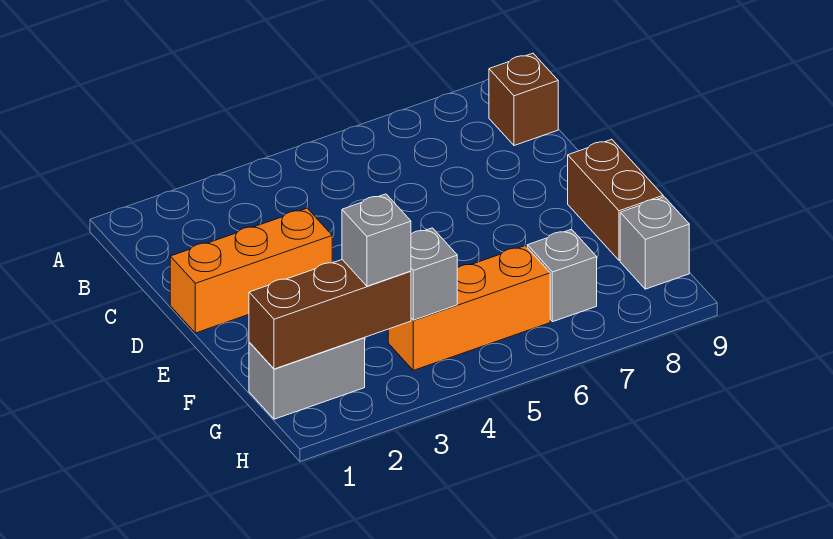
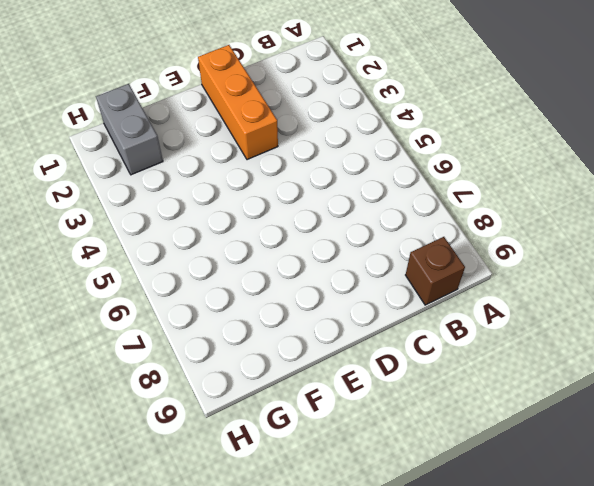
none -> brown brick E9:F9 level 1
none -> orange brick G4:G6 level 1

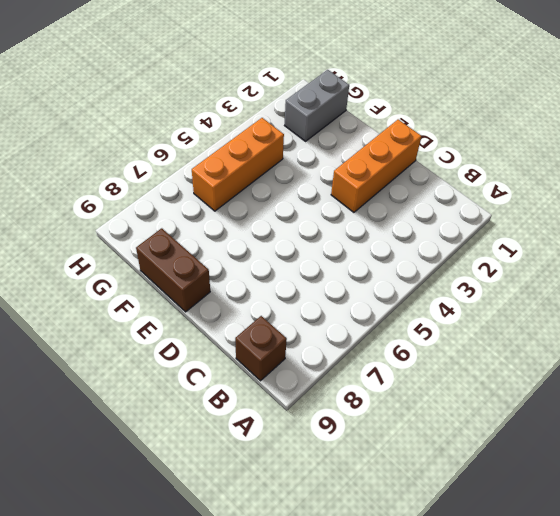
none -> grey brick G7 level 1
none -> grey brick G9 level 1

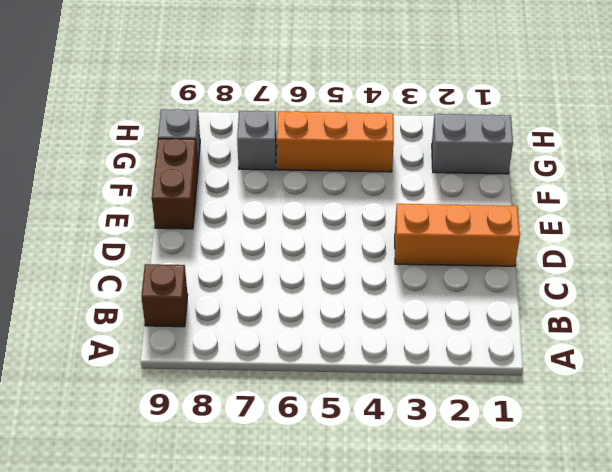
none -> brown brick G1:G3 level 2
none -> grey brick G4 level 2

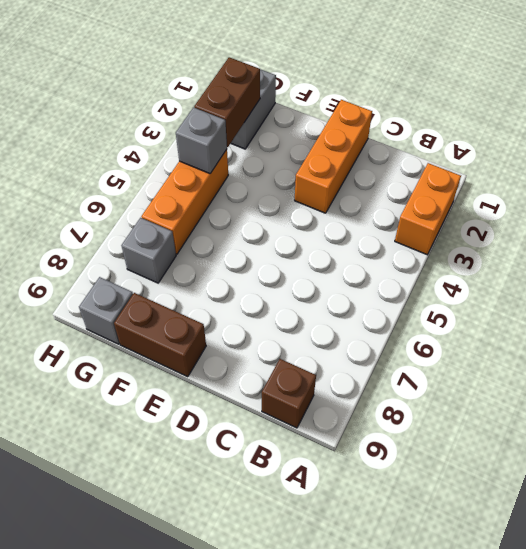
orange brick A2:A3 level 1 -> none
brown brick G2:G3 level 2 -> brown brick G1:G3 level 2
none -> grey brick G3 level 3

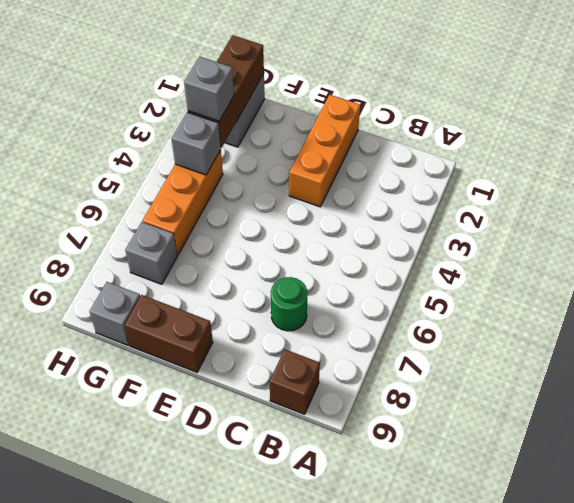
green round brick C7 level 1 -> none

